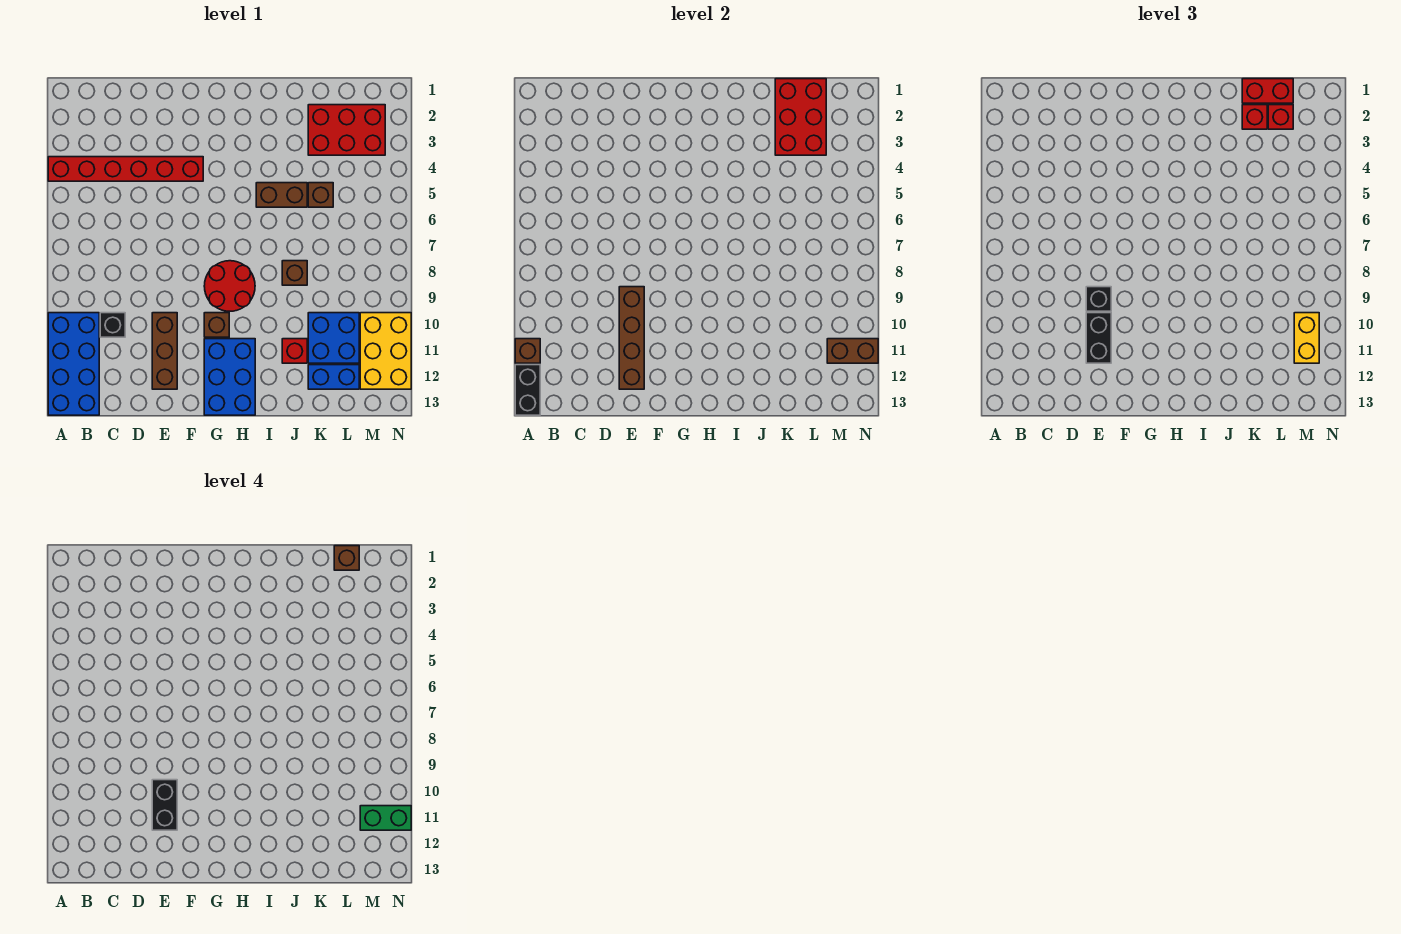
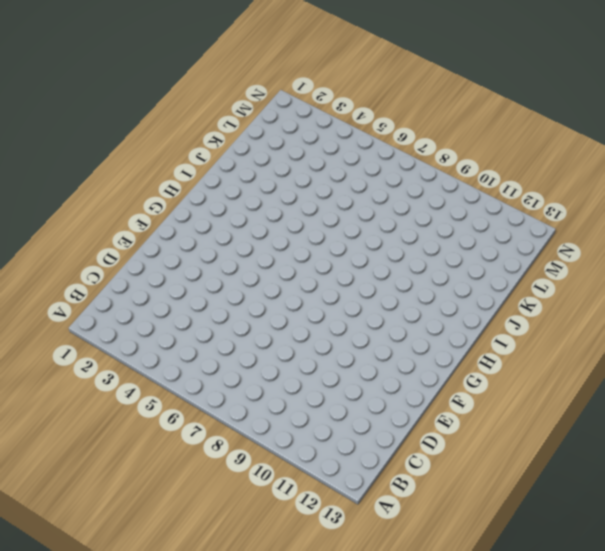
none -> red brick A4:F4 level 1
none -> blue brick A10:B13 level 1
none -> black brick C10 level 1

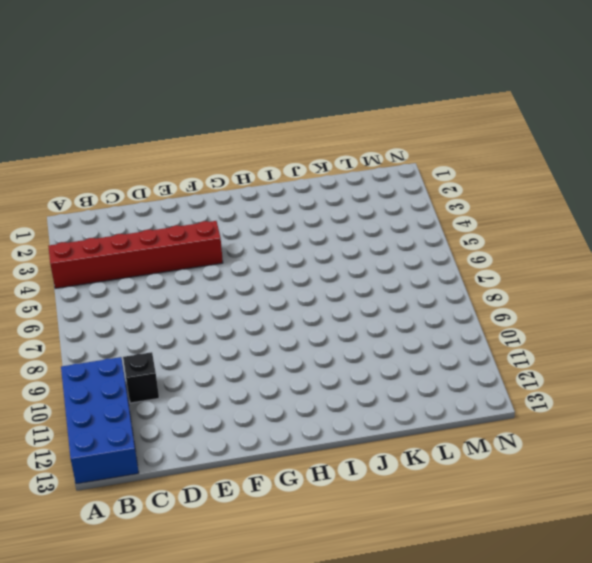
none -> brown brick E10:E12 level 1
none -> red round brick G8:H9 level 1
none -> brown brick G10 level 1

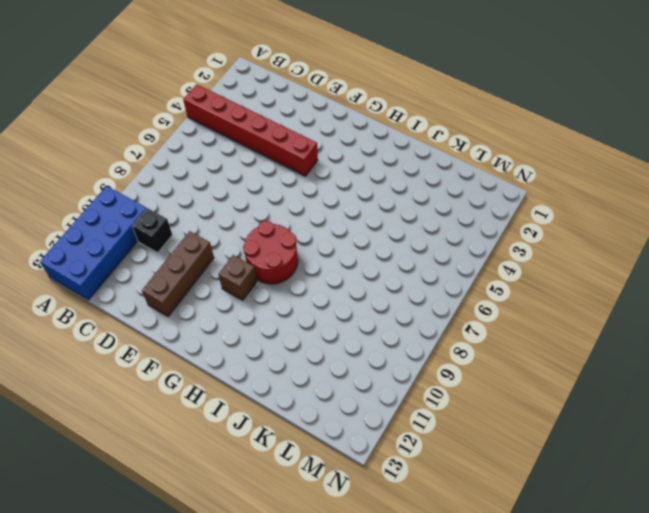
none -> blue brick G11:H13 level 1
none -> brown brick I5:J5 level 1
none -> brown brick J8 level 1

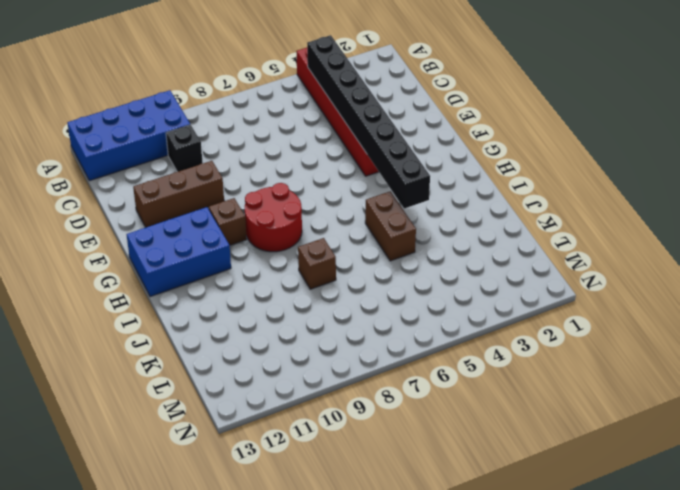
black brick B4:I4 level 2 -> none
none -> red brick J11 level 1
none -> red brick K2:M3 level 1
none -> brown brick K5 level 1

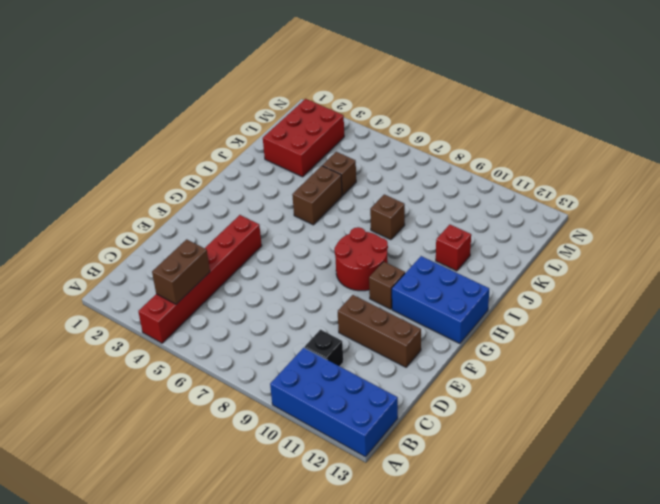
brown brick B4:C4 level 2 -> brown brick M11:N11 level 2
none -> blue brick K10:L11 level 1
none -> blue brick K12:L12 level 1
none -> yellow brick M10:N12 level 1

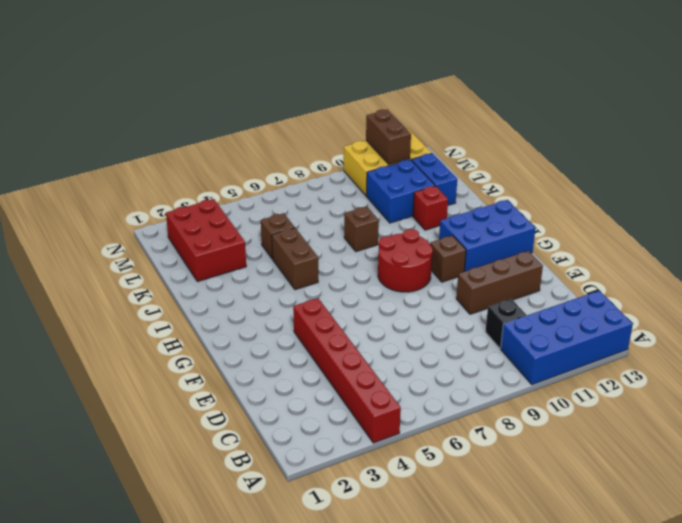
none -> brown brick A11 level 2
none -> black brick A12:A13 level 2
none -> brown brick E9:E12 level 2

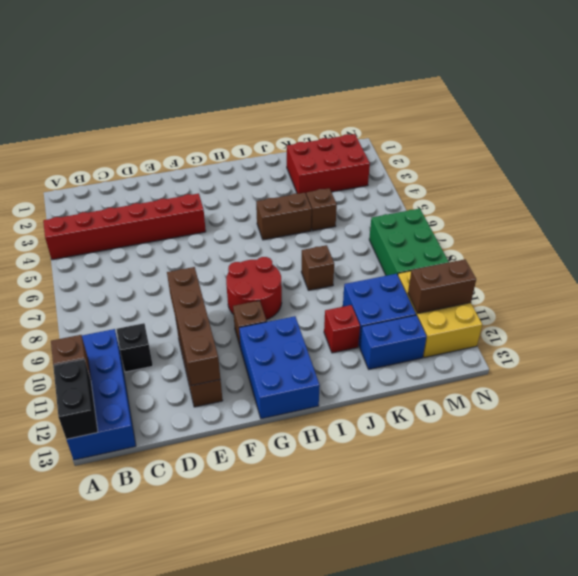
green brick M7:N9 level 1 -> none
none -> red brick K1:L3 level 2
none -> black brick E9 level 3
none -> black brick E10:E11 level 3

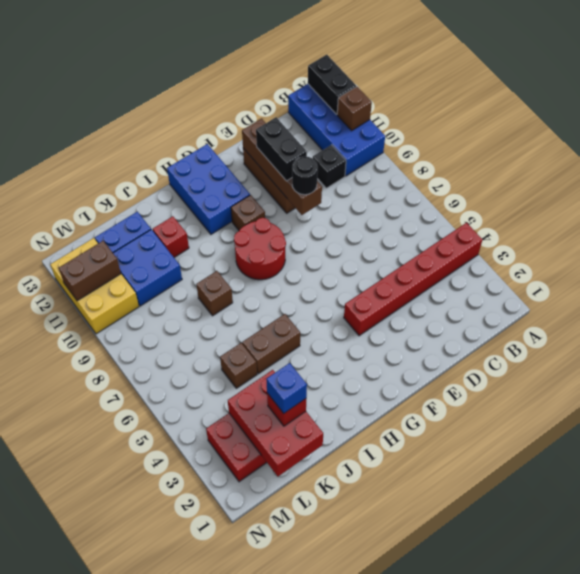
black round brick E9 level 3 -> black brick E9 level 3
blue brick K2 level 4 -> none
none -> red brick K1:L1 level 3
none -> red brick L2 level 3
none -> yellow brick M10:M11 level 3

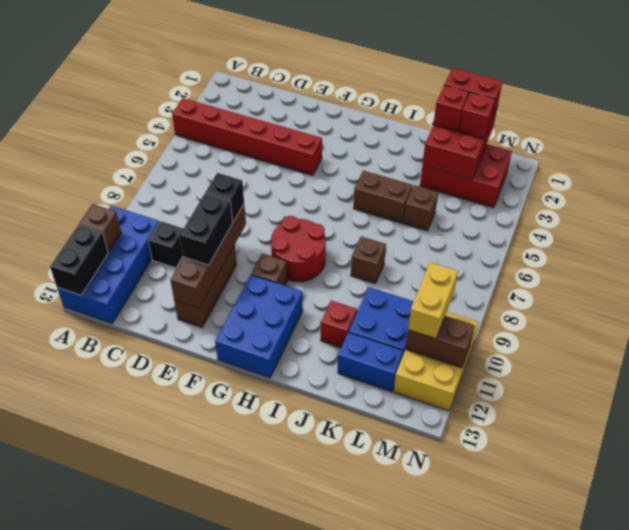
none -> black brick E10:E11 level 4
none -> brown brick L1 level 4
none -> green brick M11:N11 level 4

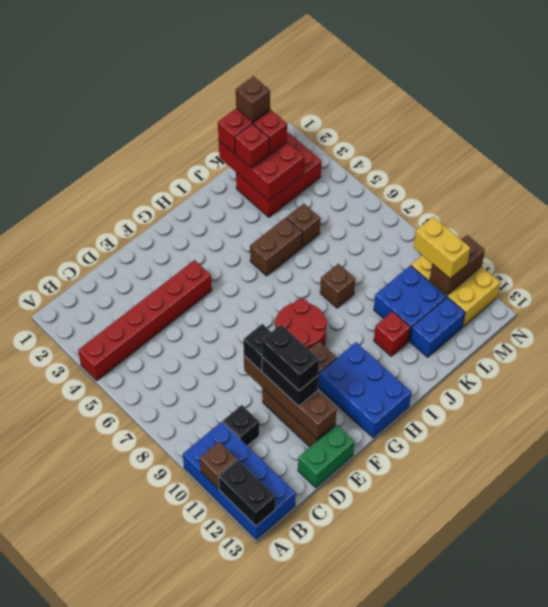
green brick D13:E13 level 1 -> green brick M11:N11 level 4

